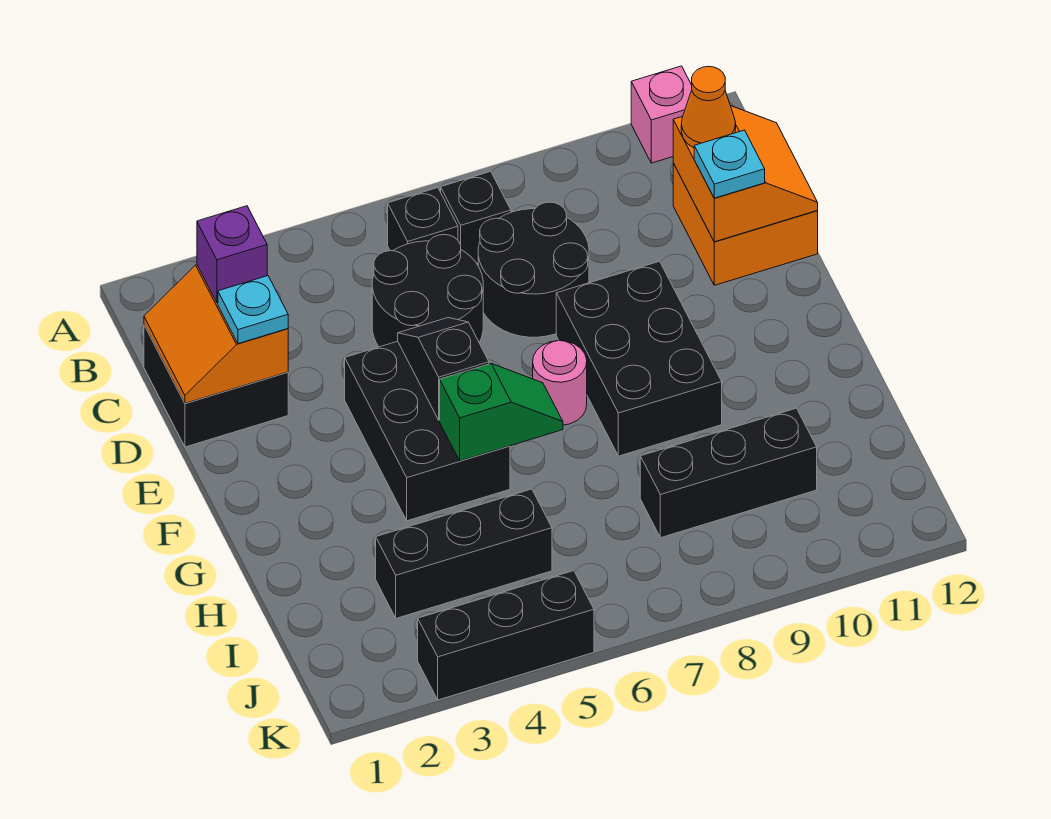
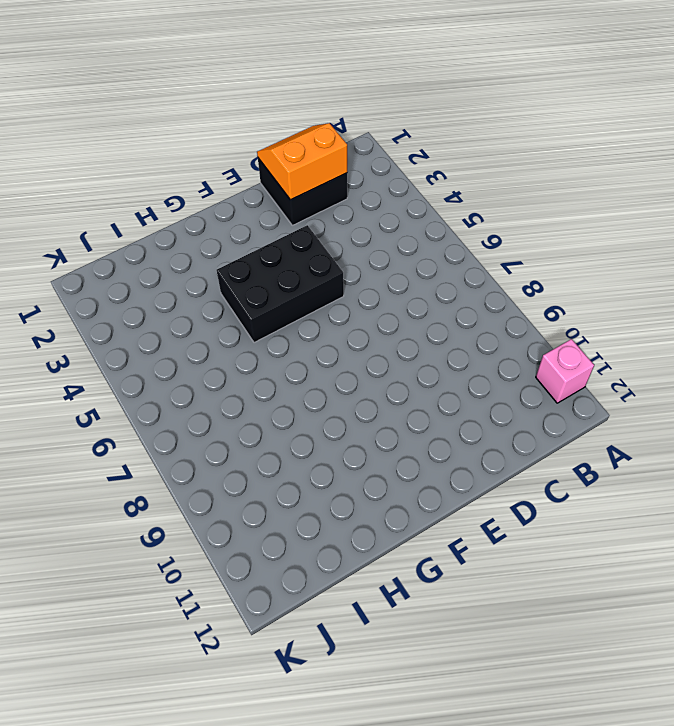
none -> black brick B6 level 1
none -> black brick B7 level 1
none -> black round brick C5:D6 level 1

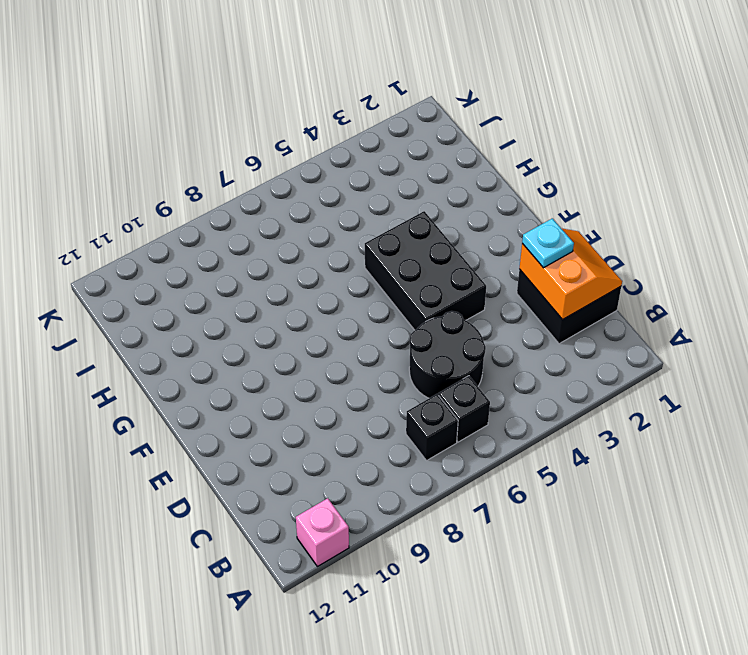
none -> black round brick C7:D8 level 1
none -> orange brick C11:D12 level 1
none -> black brick E8:G9 level 1

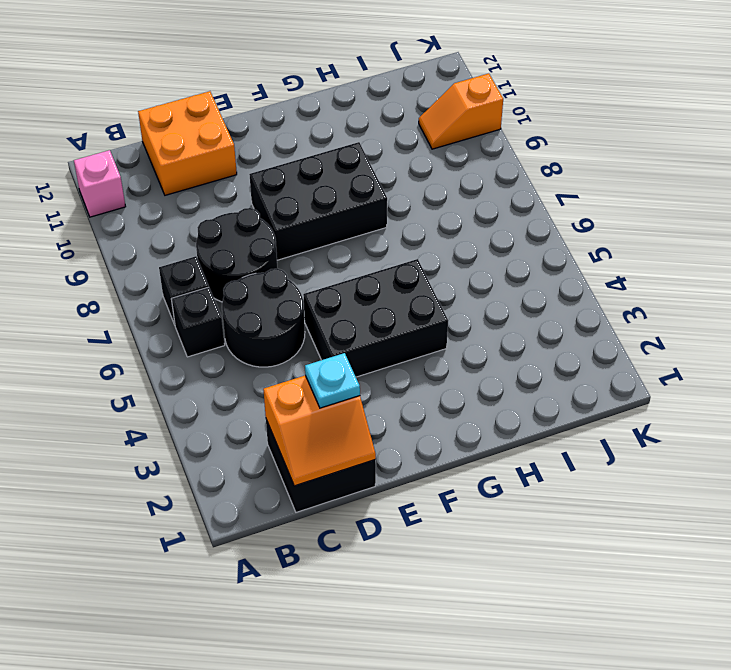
orange slope J10:K10 level 1 top K -> none
none -> pink round brick F7 level 1
none -> black brick I3:I5 level 1
none -> black brick I8:I10 level 1

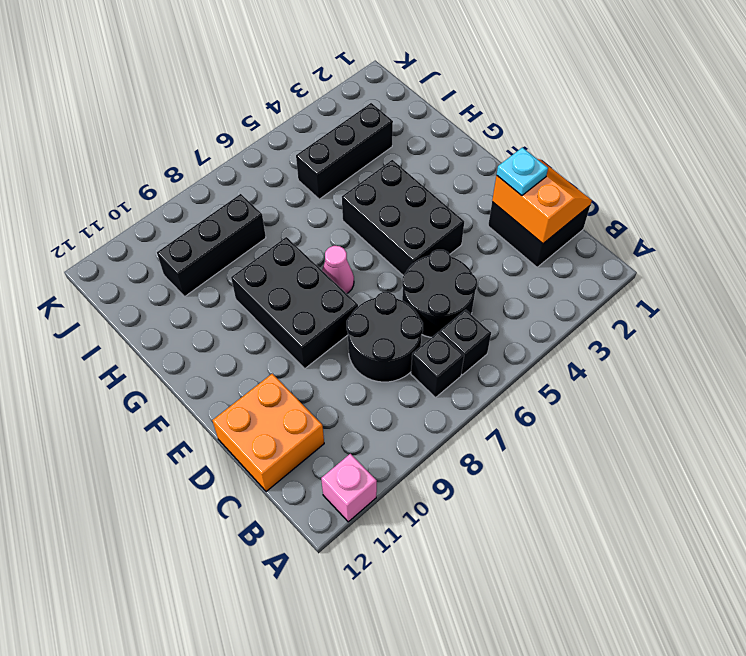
pink cone F7 level 1 -> pink round brick F7 level 1
none -> black brick K3:K5 level 1
none -> orange slope C11:D12 level 2 top 11
none -> black slope E5:F5 level 2 top F

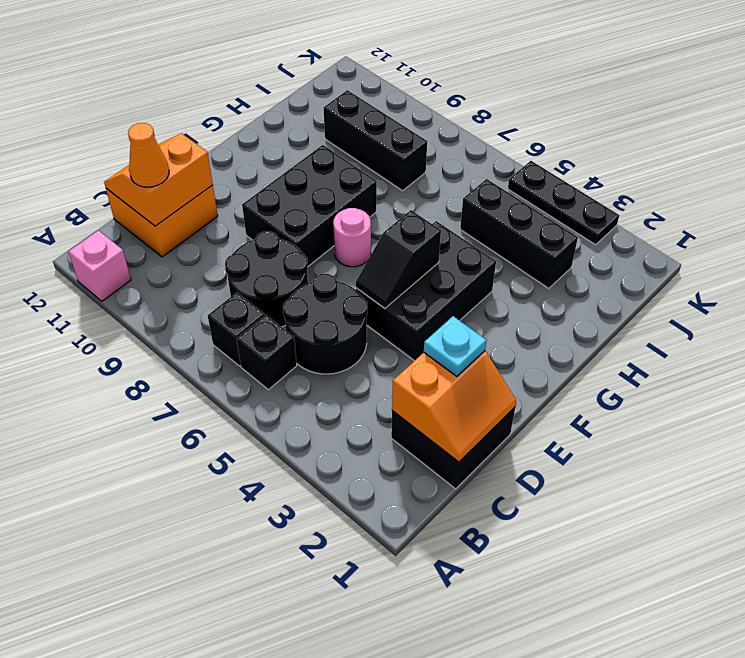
black plate K3:K5 level 1 -> black brick K3:K5 level 1
none -> green slope G5:G6 level 2 top 5
none -> purple brick C2 level 3
none -> cyan plate D11 level 3

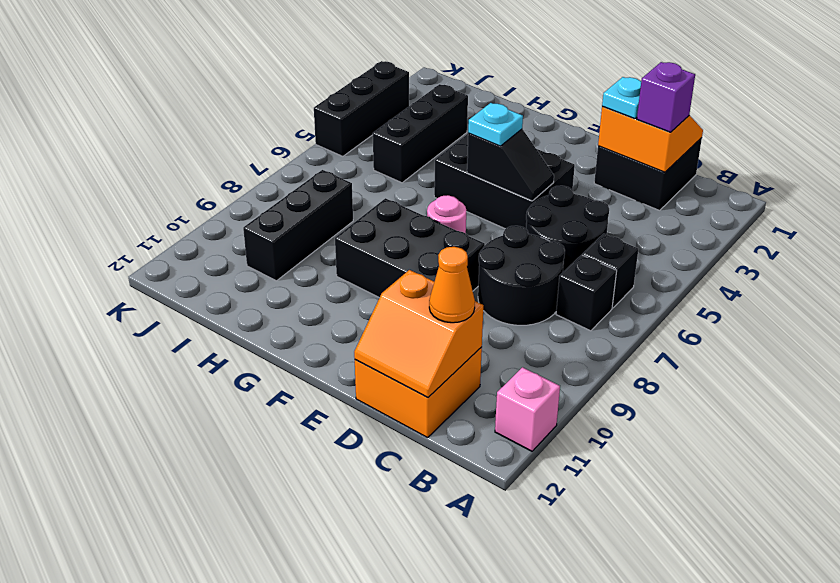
cyan plate F5 level 3 -> cyan plate D11 level 3
none -> green slope G5:G6 level 2 top 5

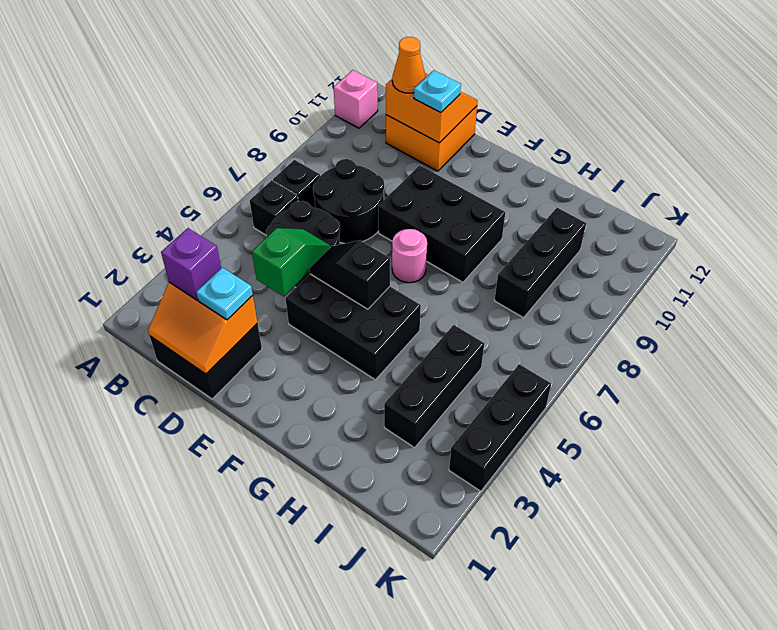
green slope D4:D5 level 2 top 4 -> green slope G5:G6 level 2 top 5

